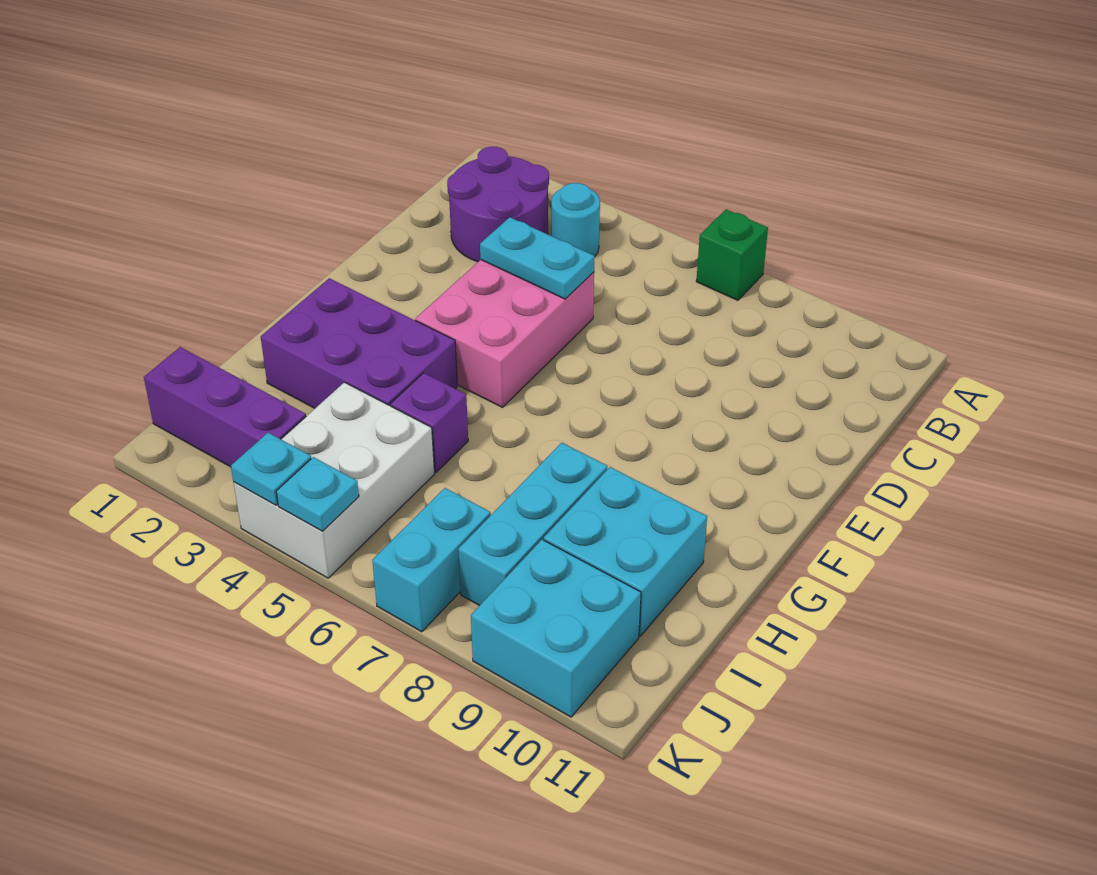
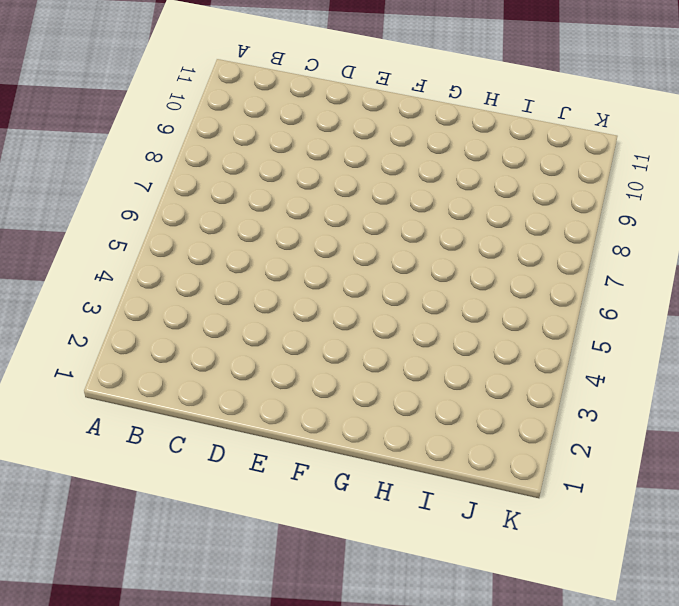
none -> green brick A7 level 1
none -> purple round brick B2:C3 level 1
none -> cyan round brick B4 level 1

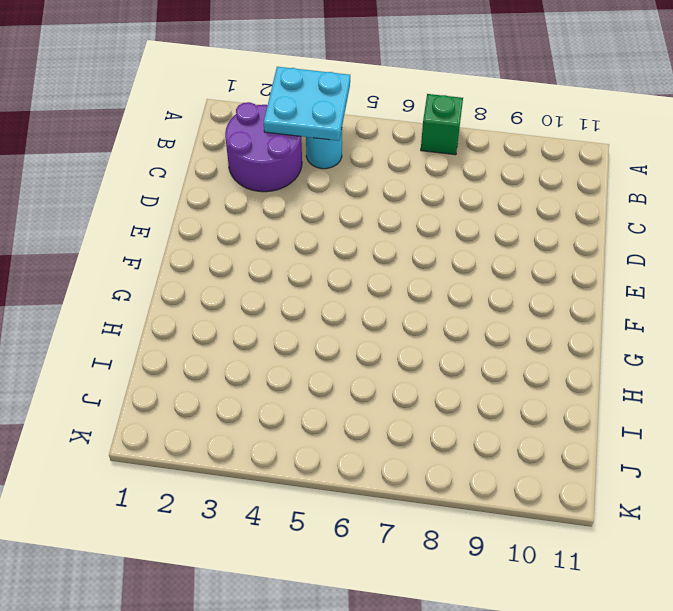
cyan plate A3:B4 level 2 -> none
none -> pink brick D4:F5 level 1
none -> purple brick G2:H4 level 1
none -> purple brick H5 level 1

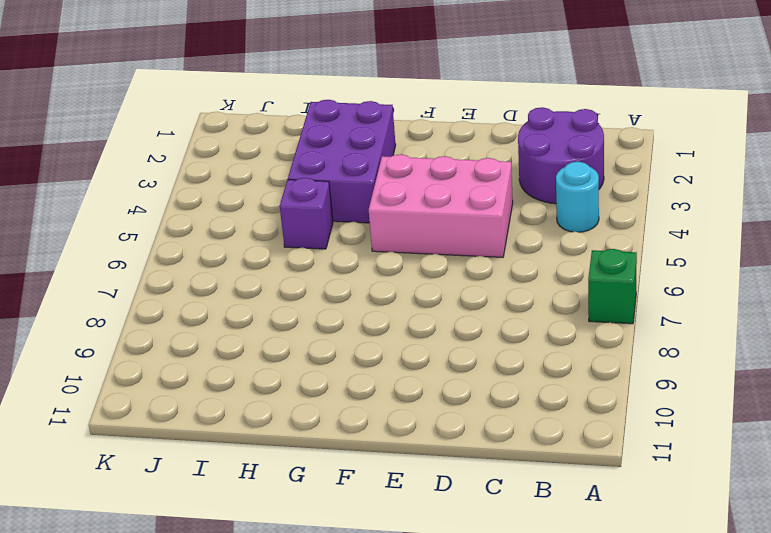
none -> cyan brick H8:J8 level 1
none -> cyan brick H9:I10 level 1
none -> white brick I4:K5 level 1

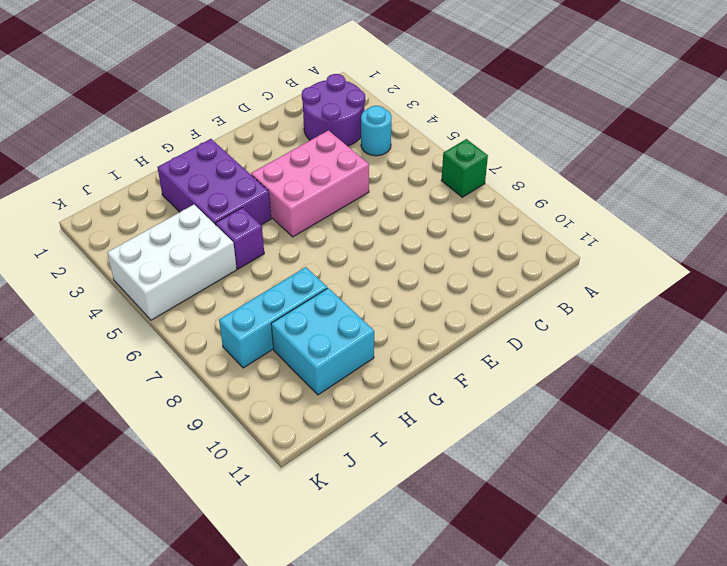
none -> purple brick J1:J3 level 1
none -> cyan brick J7:K7 level 1
none -> cyan brick J9:K10 level 1

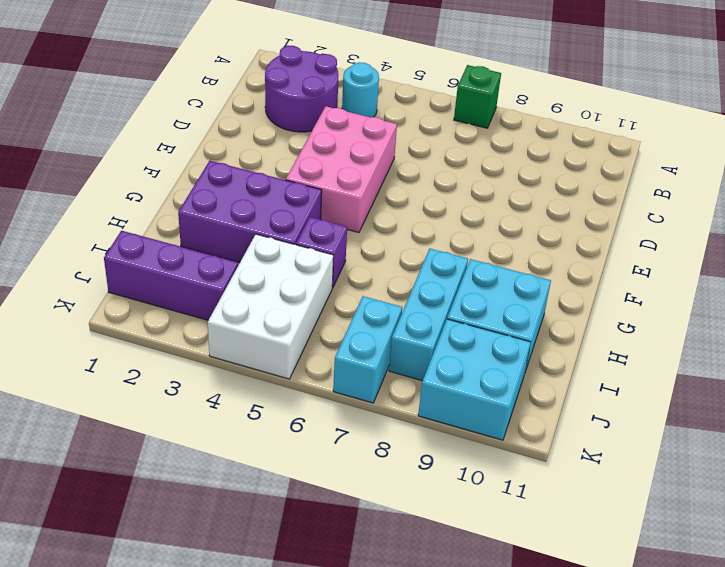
none -> cyan plate D4:D5 level 2
none -> cyan plate K4 level 2
none -> cyan plate K5 level 2

